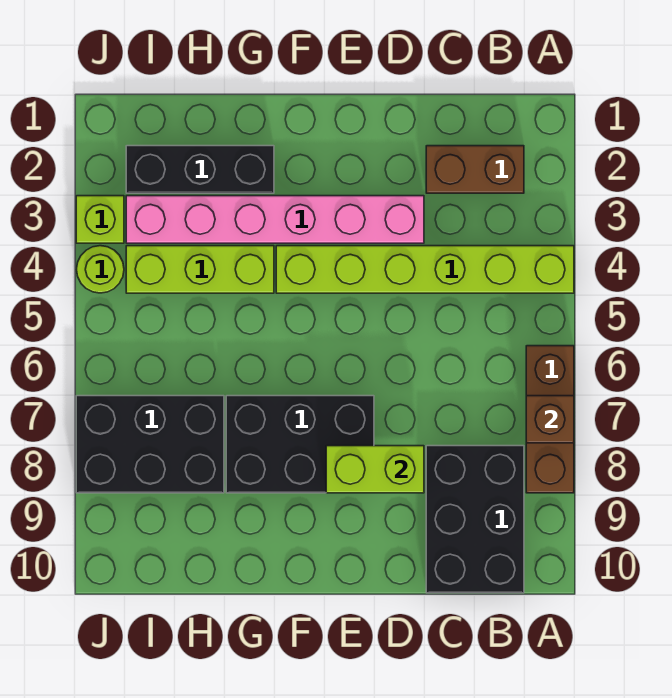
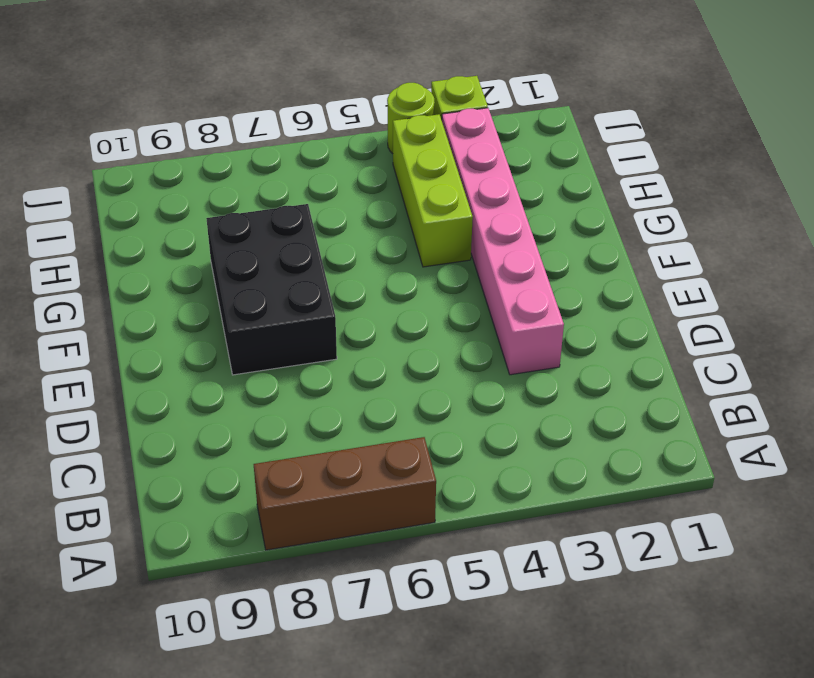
none -> lime brick A4:F4 level 1
none -> brown brick B2:C2 level 1
none -> black brick B8:C10 level 1

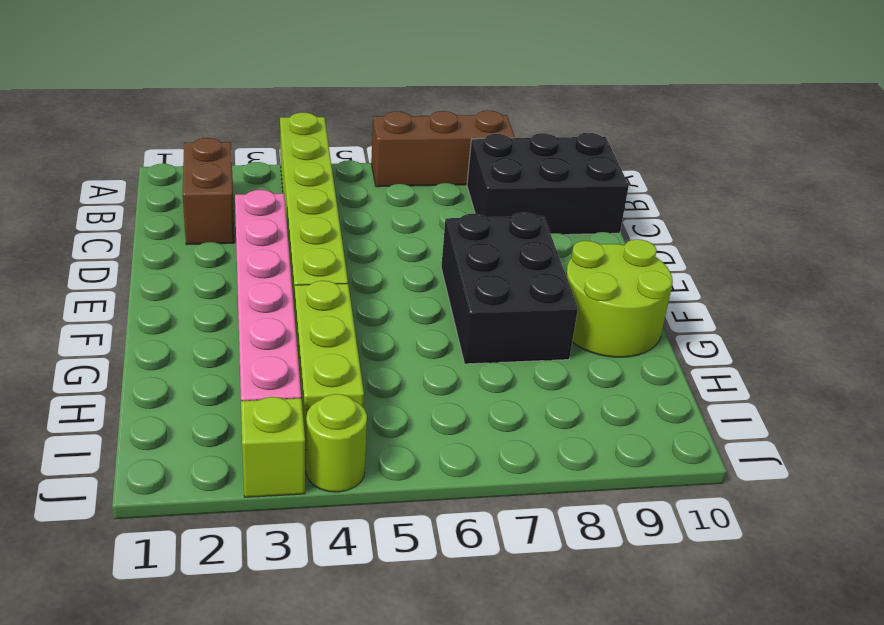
lime round brick F9:G10 level 1 -> none
none -> black brick G2:I2 level 1
none -> black brick H7:J8 level 1
none -> brown brick A7 level 2

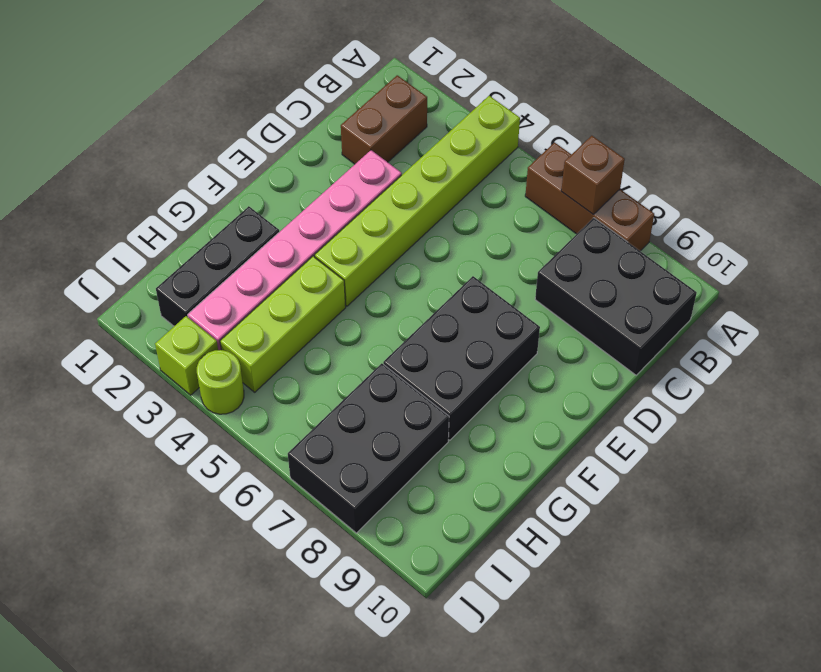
none -> lime brick D8:E8 level 2

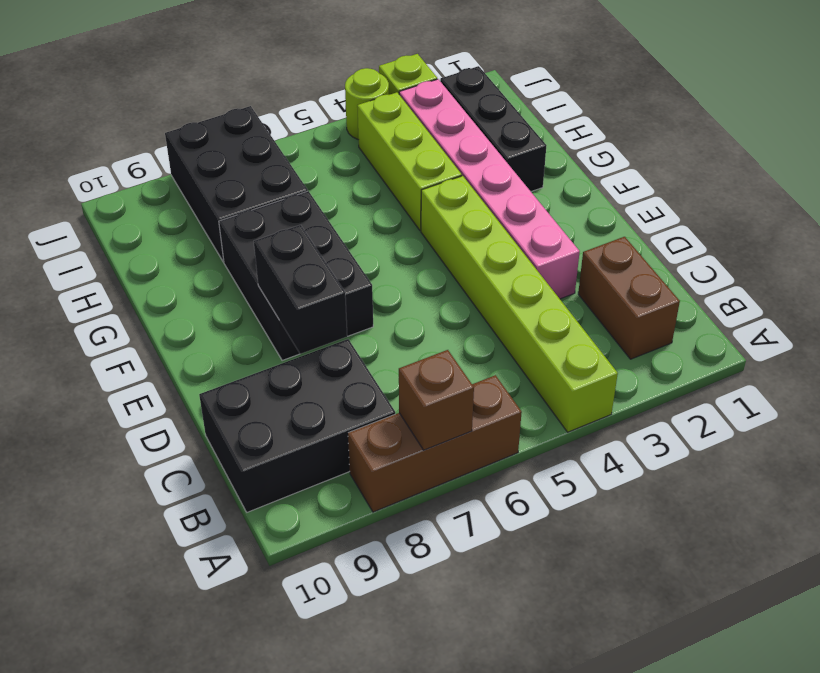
black brick D8:E8 level 2 -> lime brick D8:E8 level 2

